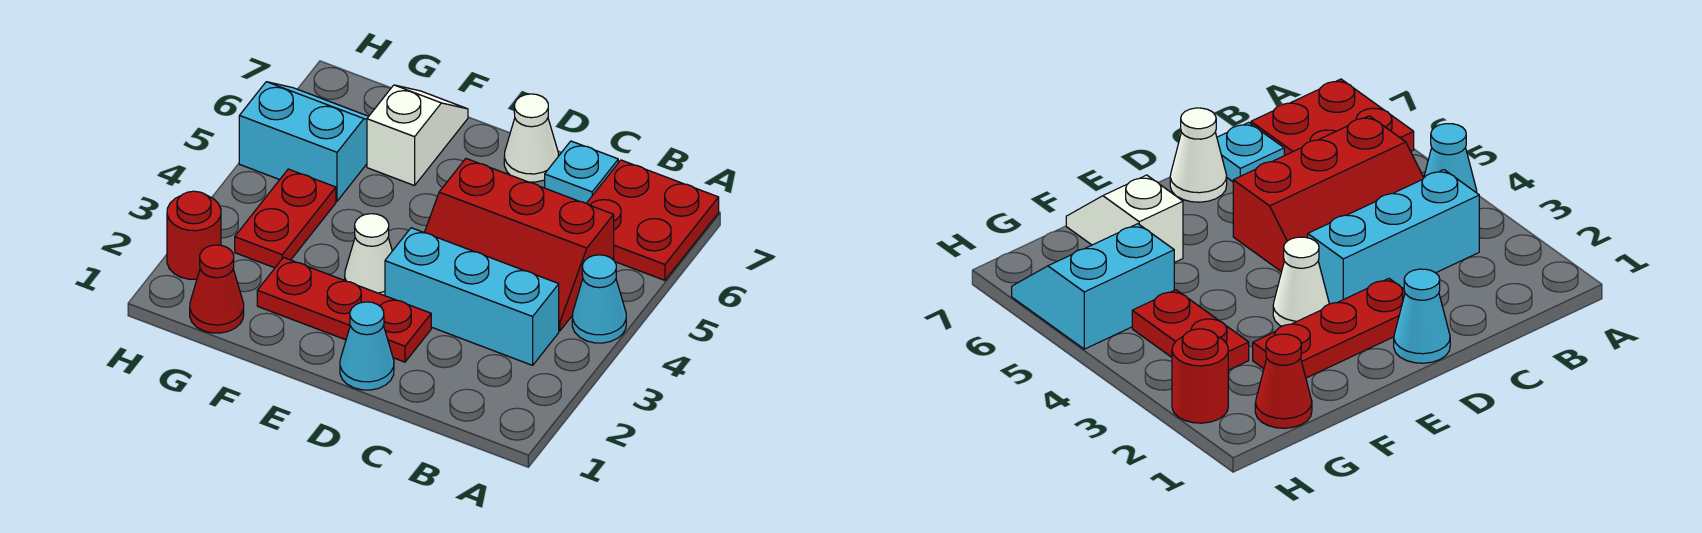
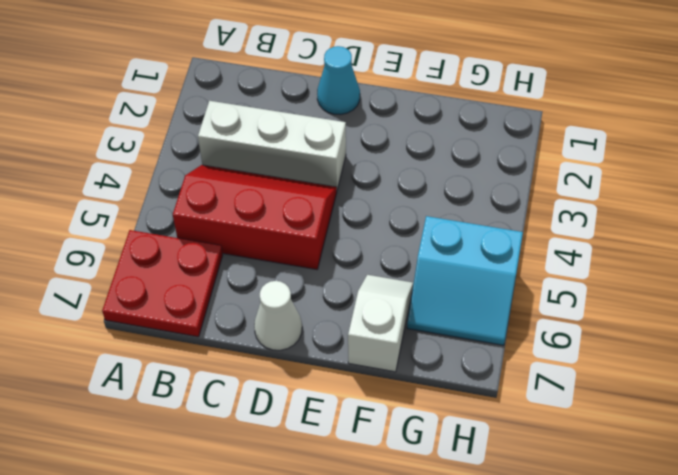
white brick B3:D3 level 1 -> cyan brick B3:D3 level 1
white slope F6:F7 level 1 top 7 -> white slope F6:F7 level 1 top 6
none -> cyan cone A4 level 1
none -> cyan plate C7 level 1
none -> red plate D2:F2 level 1

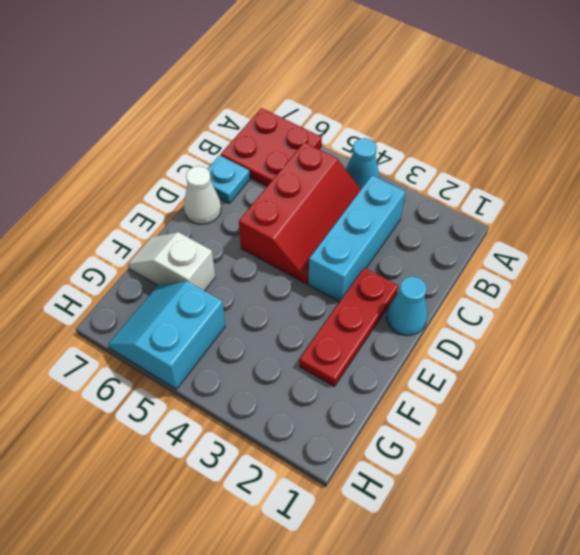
none -> white cone E3 level 1
none -> red cone G1 level 1
none -> red plate G3:G4 level 1

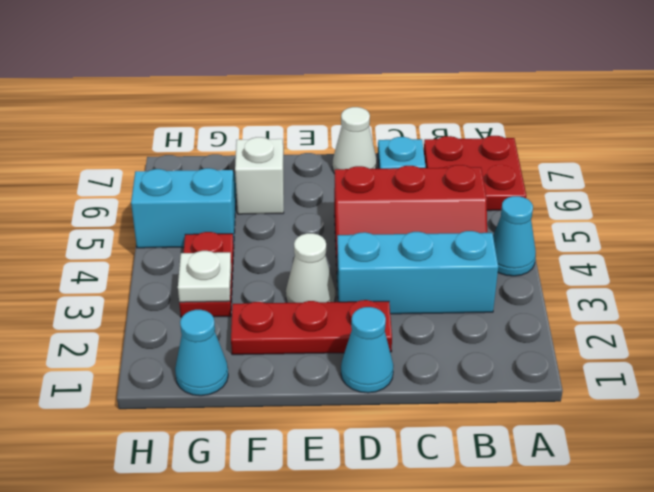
cyan cone G1 level 1 -> red cone G1 level 1
white plate G3 level 2 -> none
none -> red round brick H2 level 1

